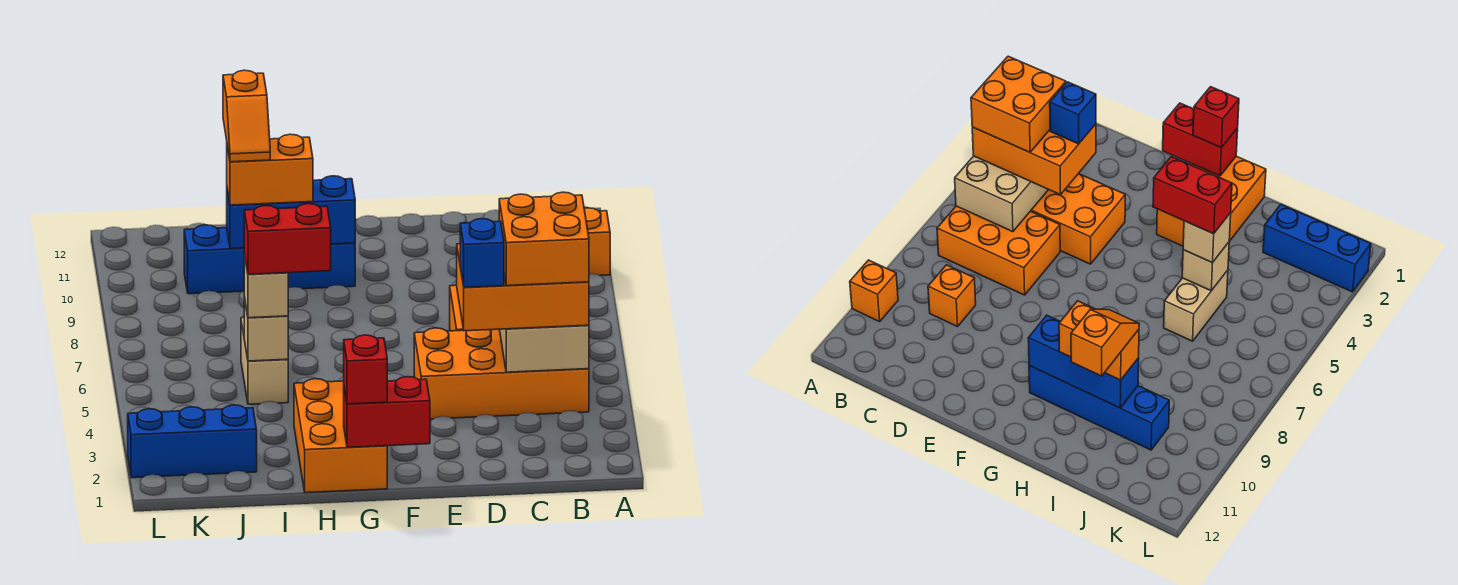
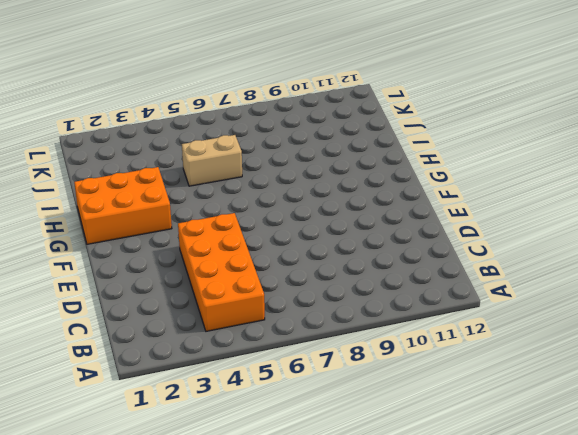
none -> orange brick A10 level 1
none -> orange brick B6:D7 level 1
none -> orange brick C9 level 1

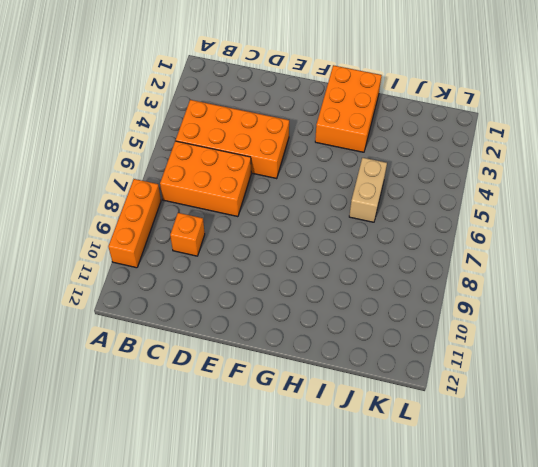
orange brick A8:A10 level 1 -> orange brick A10 level 1
none -> blue brick G10:J10 level 1
none -> blue brick J2:L2 level 1
none -> tan brick B4:C6 level 2

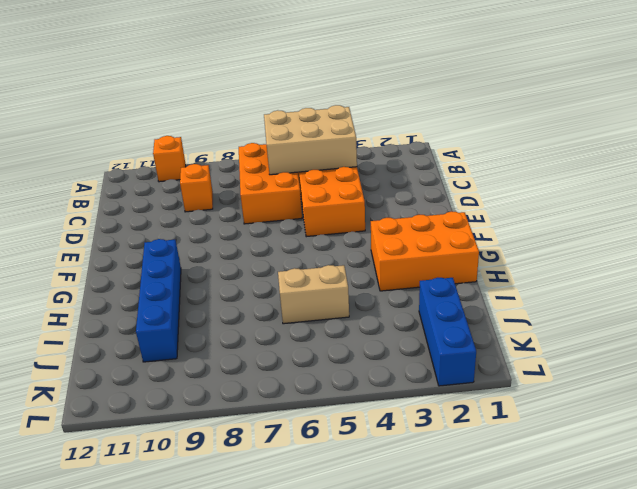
none -> red brick F1:G1 level 2
none -> blue brick G10:I10 level 2
none -> tan brick I5 level 2

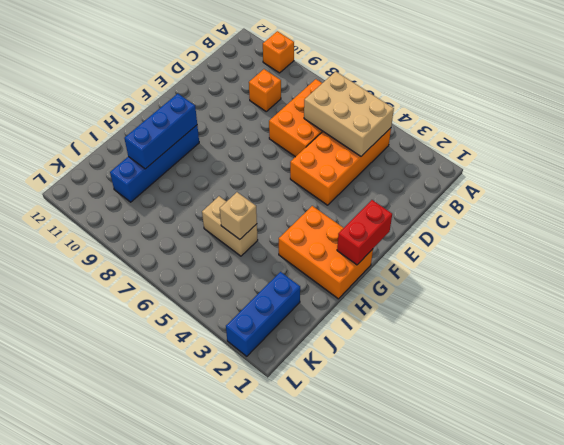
none -> orange brick B4:D5 level 3
none -> red brick G1 level 3
none -> orange brick H10:I10 level 3

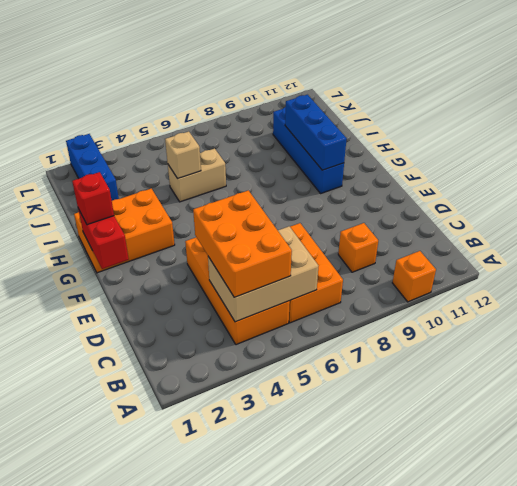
none -> orange brick H10:I10 level 3
none -> tan brick I5 level 3
none -> orange brick B4:C5 level 4

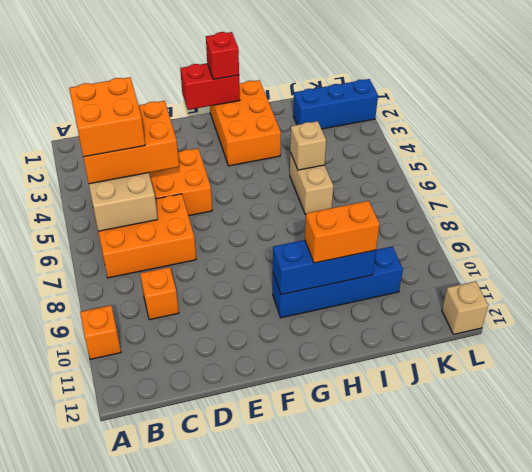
tan brick L12 level 1 -> tan brick I5 level 3
none -> blue brick D4 level 4
none -> red brick H5:I5 level 4
none -> orange slope I10:I11 level 4 top 11

